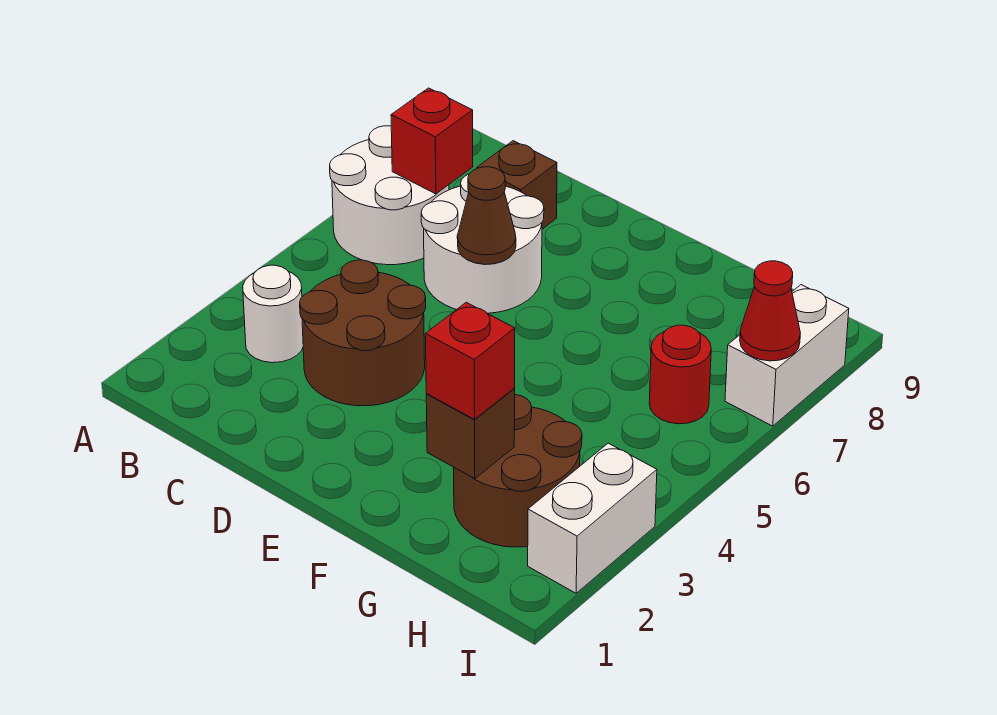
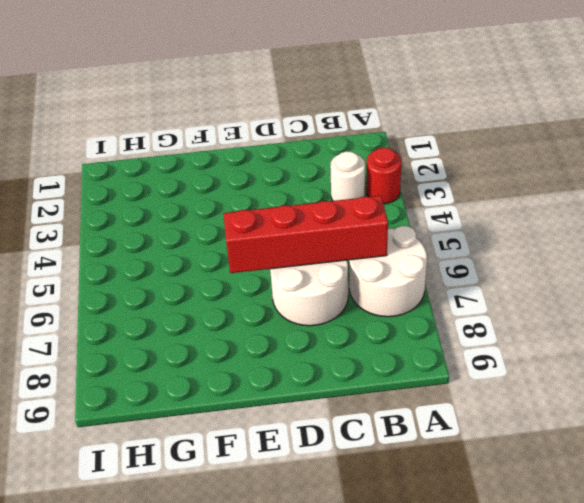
red round brick A3 level 1 -> red round brick H6 level 1
red brick B6:E6 level 2 -> brown cone D6 level 2
none -> brown round brick C3:D4 level 1
none -> brown brick C8 level 1
none -> brown round brick G2:H3 level 1

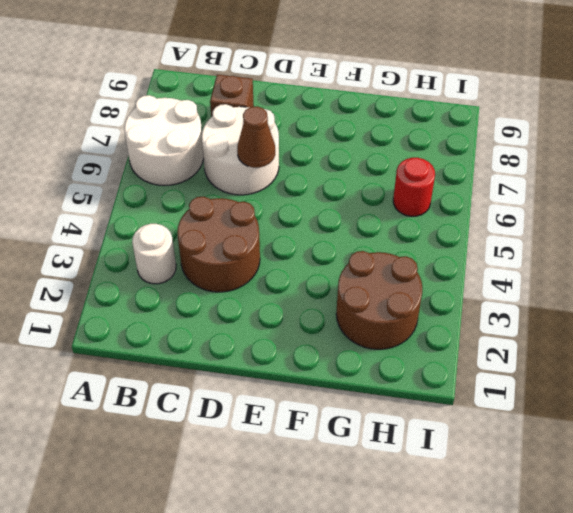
none -> white brick I2:I3 level 1
none -> white brick I7:I8 level 1
none -> red brick B7 level 2

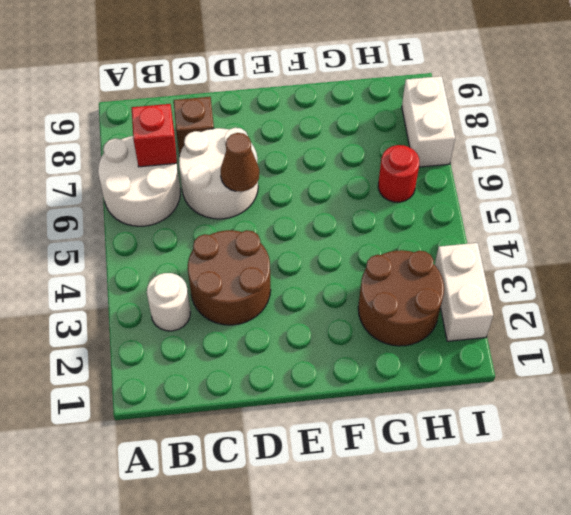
none -> brown brick G2 level 2
none -> red cone I7 level 2
none -> red brick G2 level 3

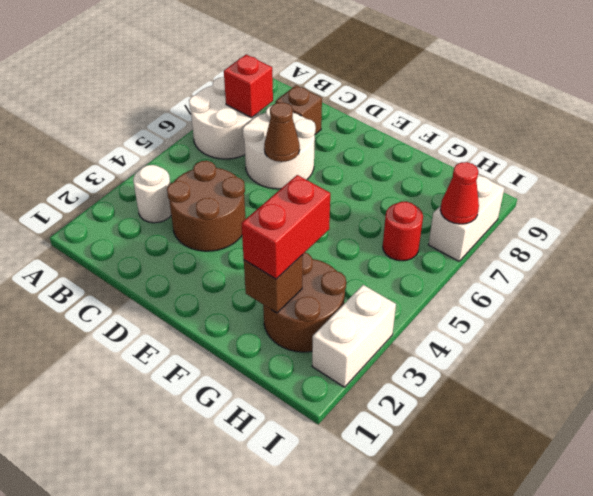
red brick G2:G3 level 3 -> red brick G2 level 3

